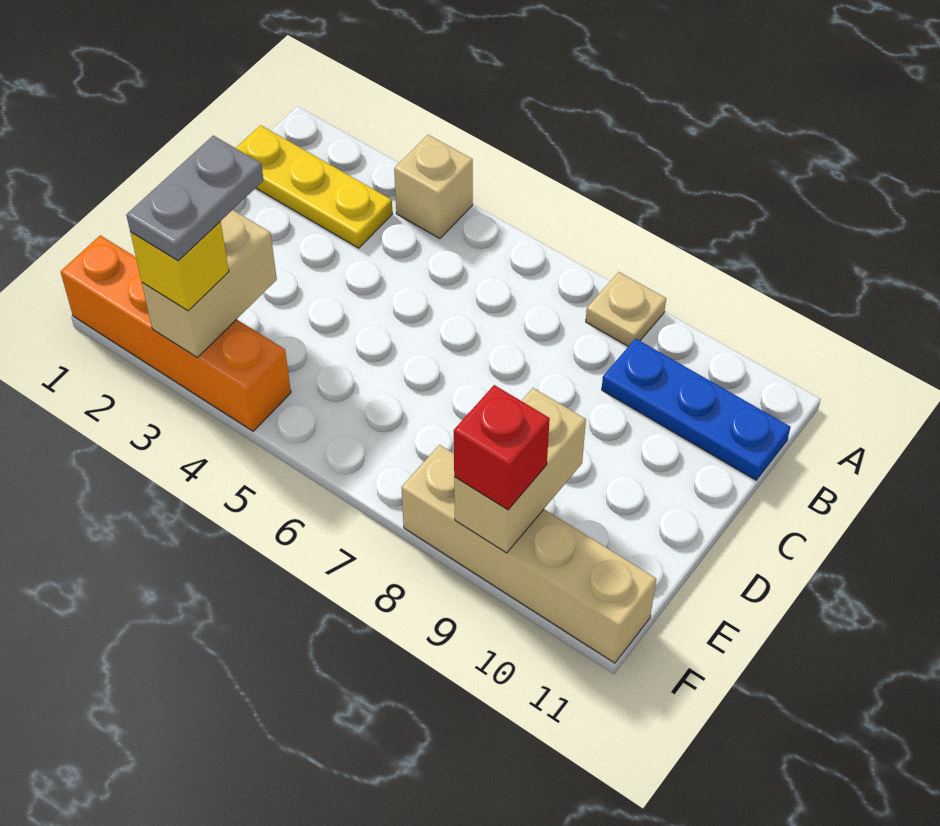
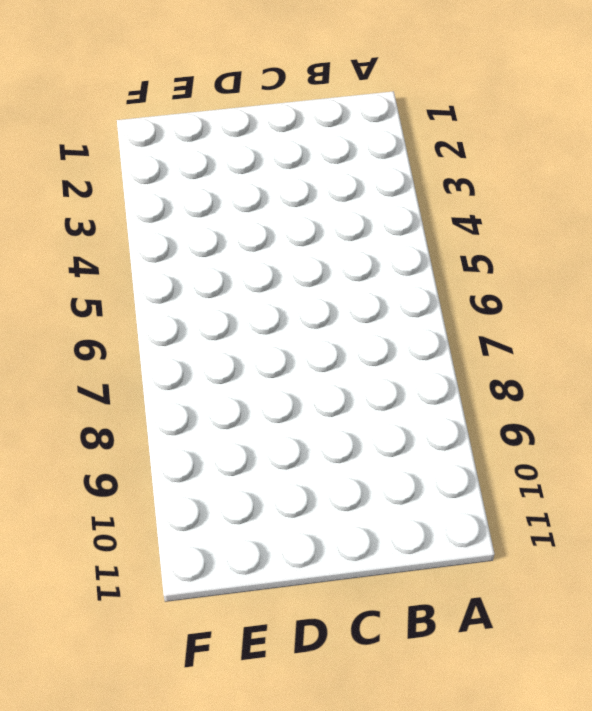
none -> tan brick A4 level 1
none -> tan plate A8 level 1

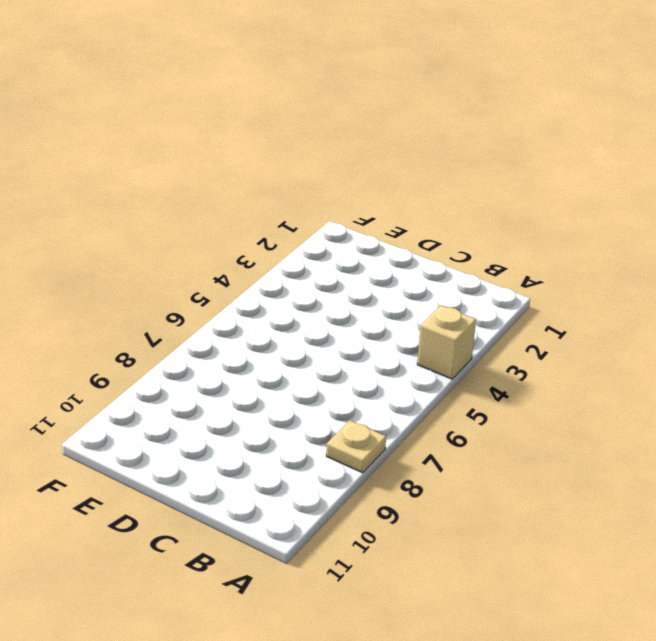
none -> yellow plate B1:B3 level 1
none -> blue plate B9:B11 level 1

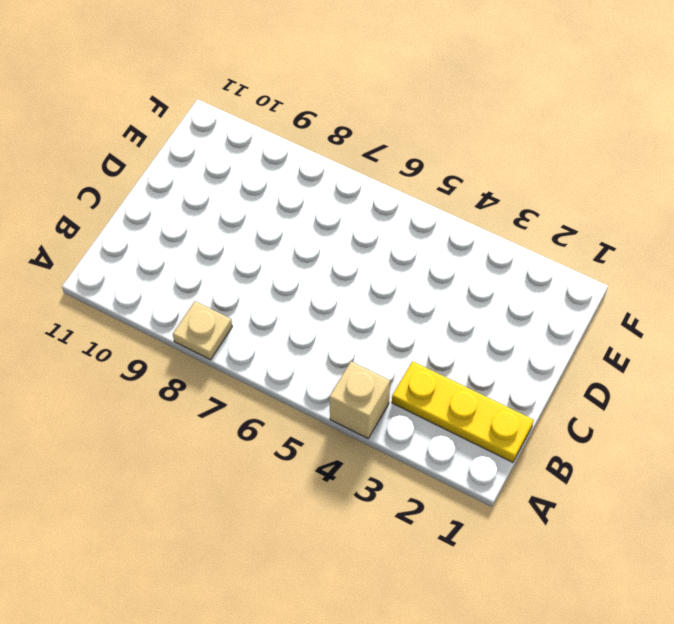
none -> blue plate B9:B11 level 1
none -> orange brick F1:F4 level 1

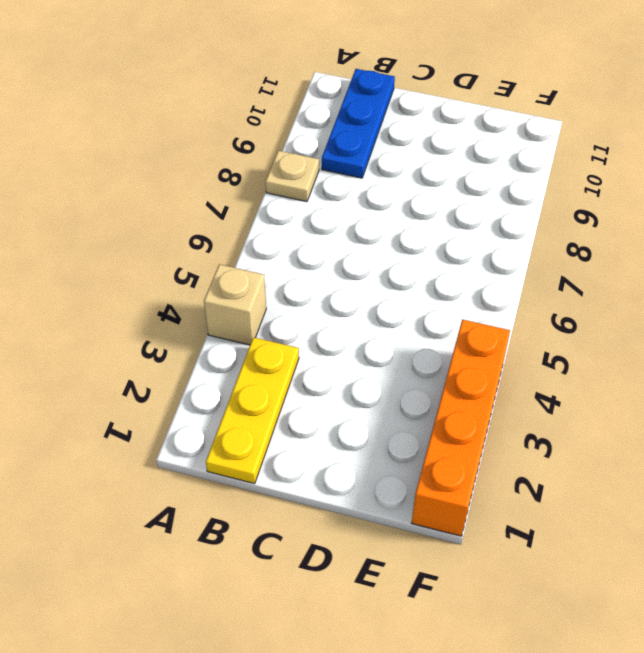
none -> tan brick F8:F11 level 1
none -> tan brick E3:F3 level 2

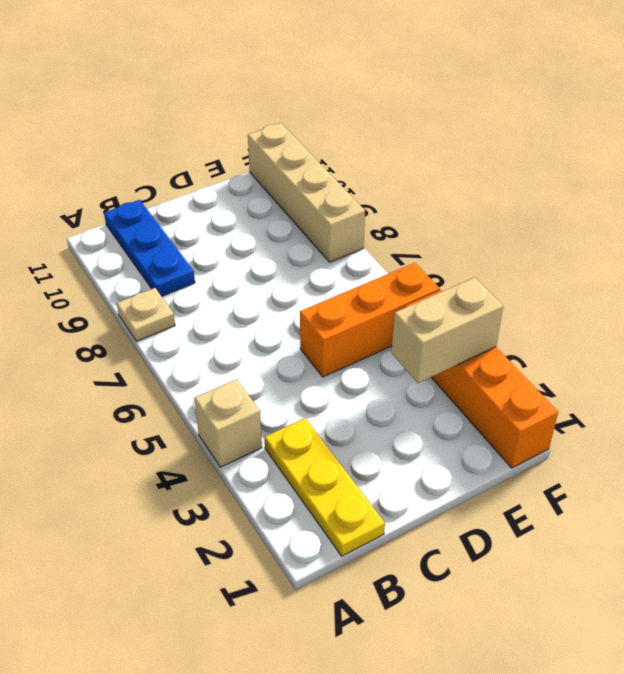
orange brick D5:F5 level 1 -> none
none -> tan brick E9:F9 level 2
none -> yellow brick F3 level 3

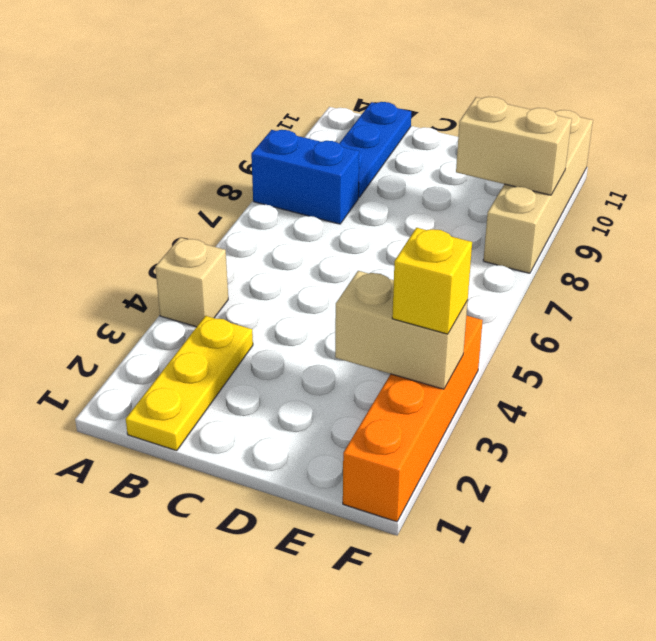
blue brick A8:B8 level 1 -> tan plate A8 level 1
none -> red brick F9 level 3
none -> grey plate E3:F3 level 4

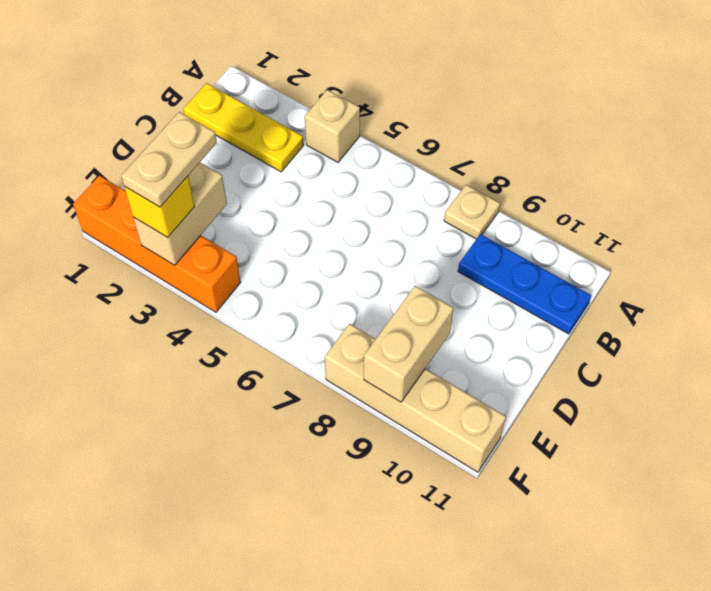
tan plate E3:F3 level 4 -> grey plate E3:F3 level 4
none -> red brick F9 level 3

